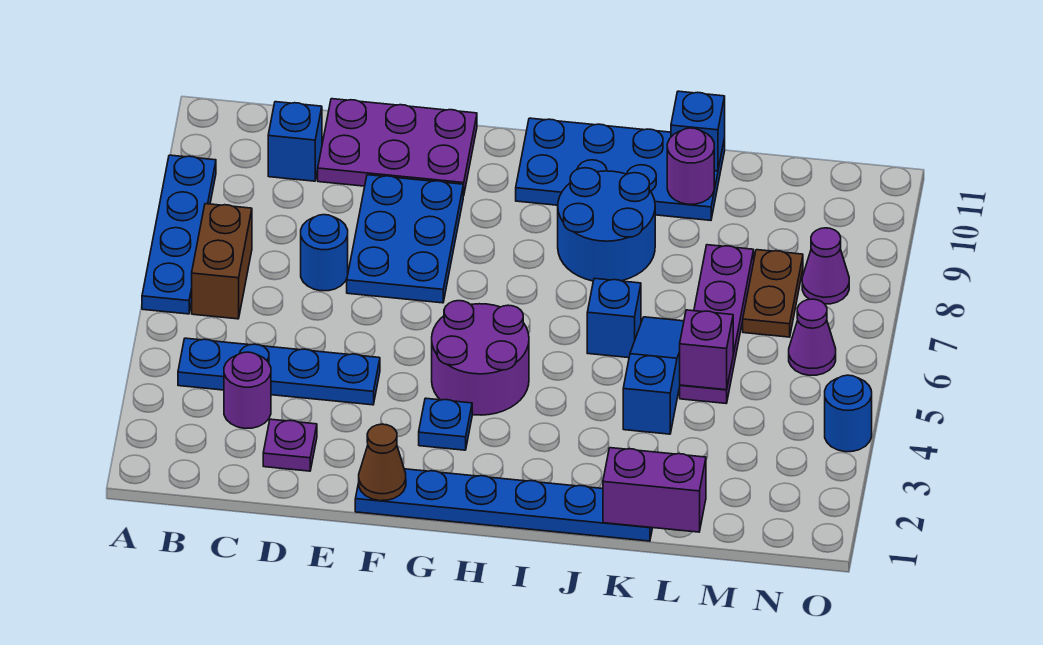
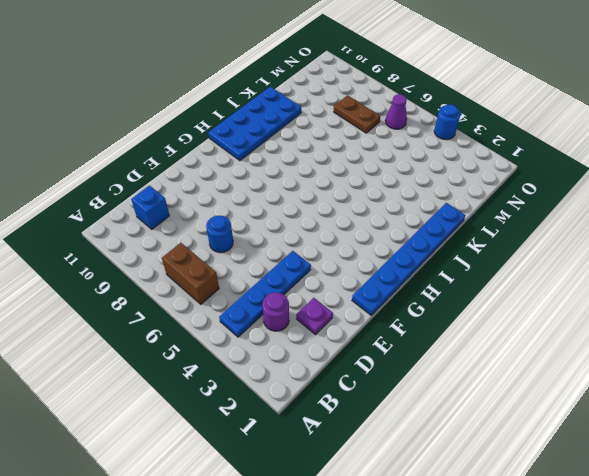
none -> blue plate A6:A9 level 1
none -> purple plate D10:F11 level 1
none -> blue plate E7:F9 level 1

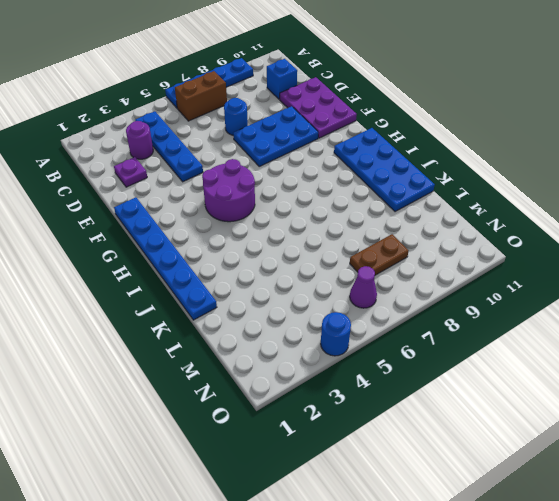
none -> blue plate G3 level 1
none -> blue round brick I8:J9 level 1
none -> blue brick J6 level 1

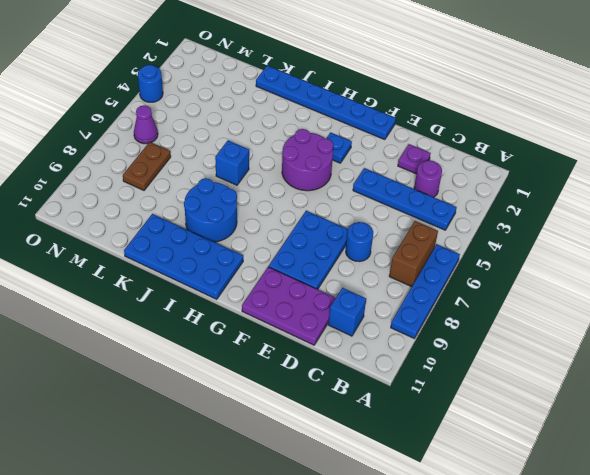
none -> blue slope K4:K6 level 1 top 4
none -> purple plate L5:L8 level 1
none -> purple cone N8 level 1

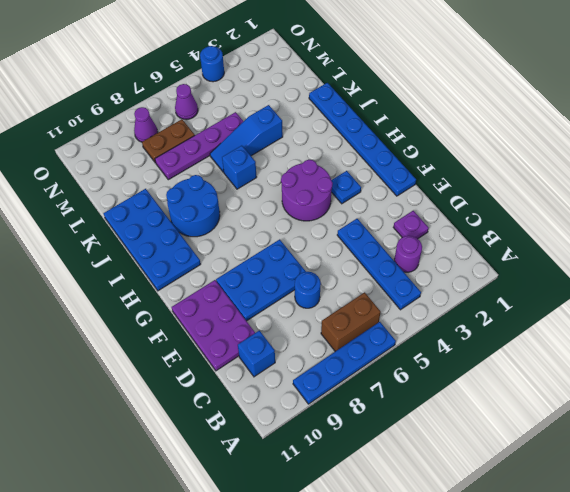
none -> brown cone F1 level 2
none -> purple brick K1:L1 level 2
none -> purple round brick K10 level 2

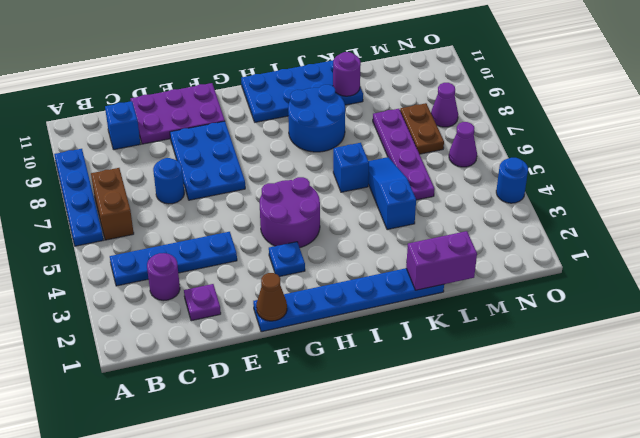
none -> blue brick K11 level 2
none -> purple brick L5 level 2

